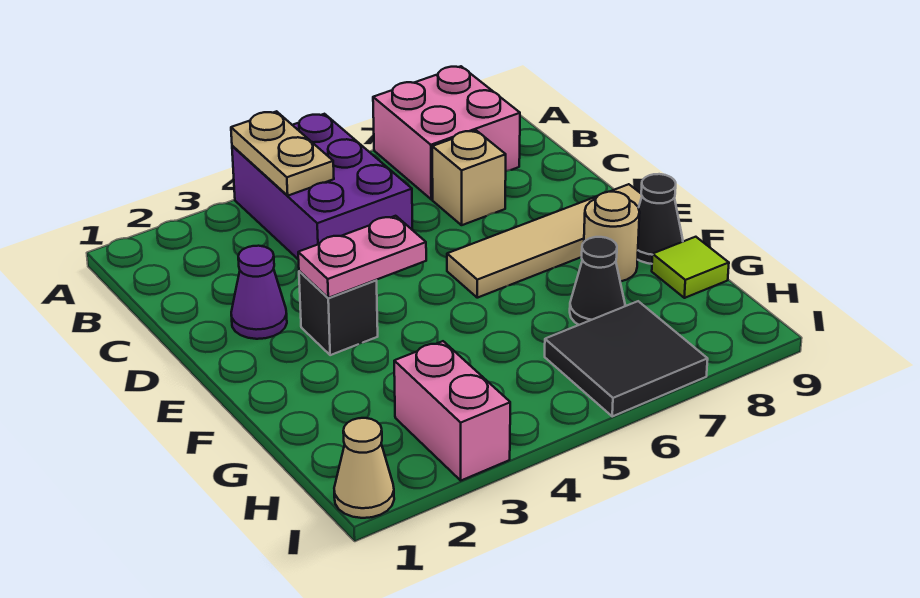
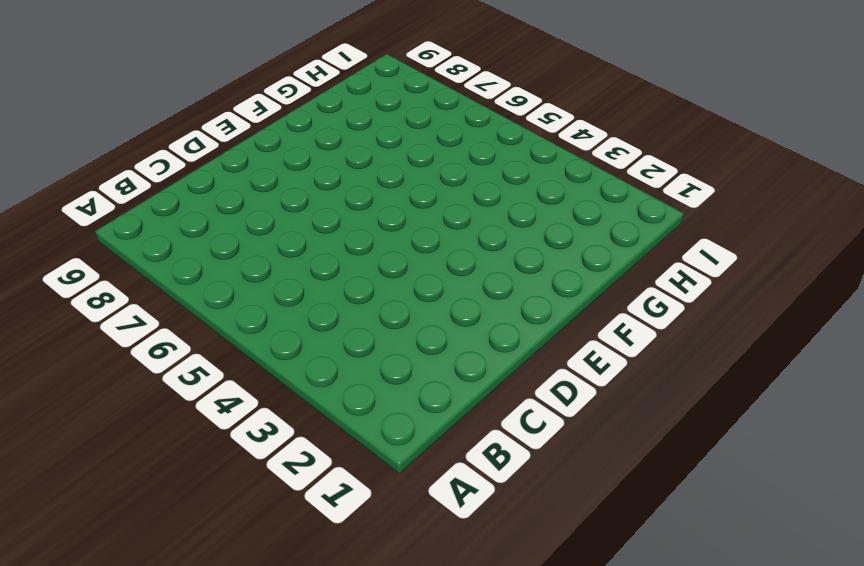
none -> purple brick A4:C5 level 1
none -> pink brick A7:B8 level 1
none -> tan brick C7 level 1

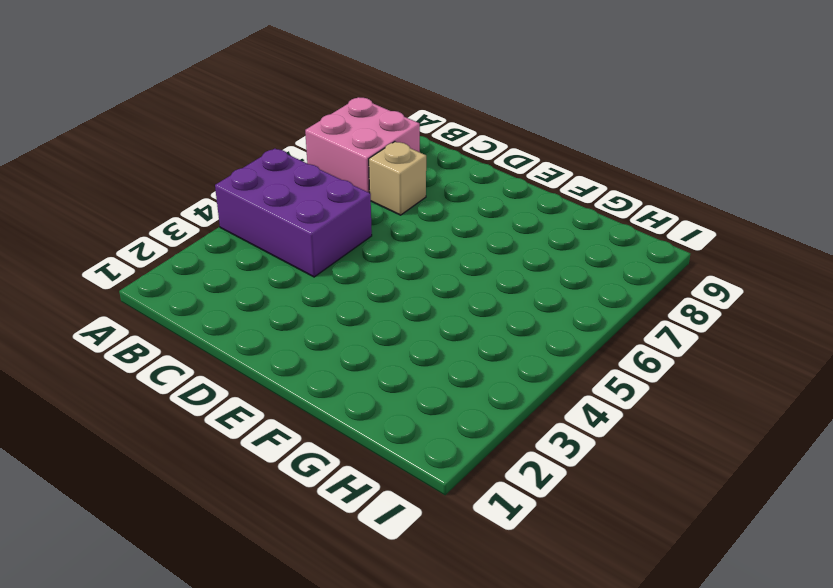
none -> purple cone D2 level 1
none -> black brick E3 level 1
none -> tan tile E6:E9 level 1

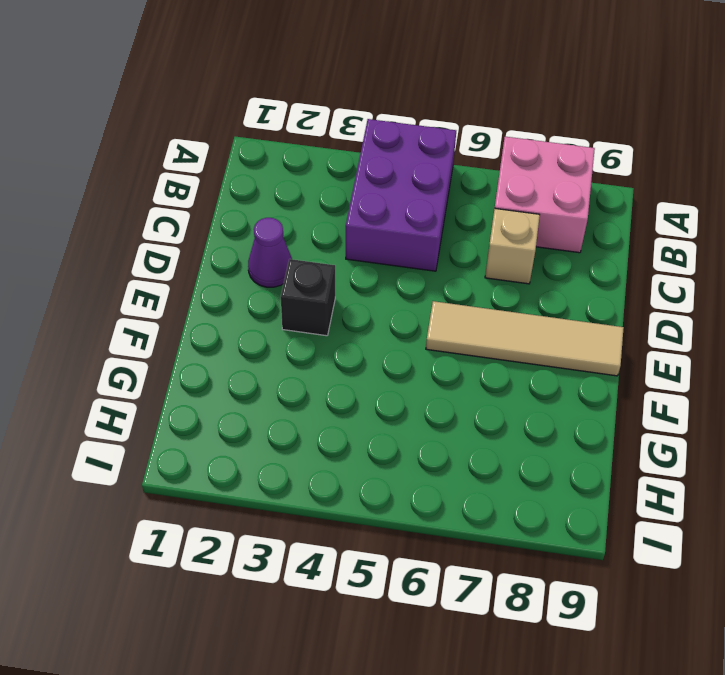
none -> tan round brick F8 level 1
none -> black cone F9 level 1
none -> black cone G7 level 1

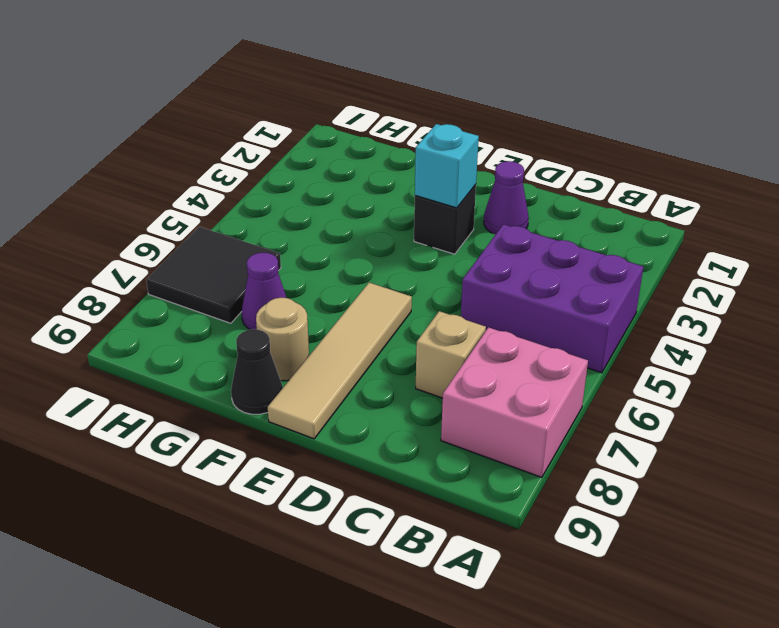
cyan brick E3 level 2 -> pink plate E3:E4 level 2
purple cone G7 level 1 -> black cone G7 level 1
none -> lime tile G9 level 1
none -> pink brick H3:I3 level 1
none -> tan cone I1 level 1

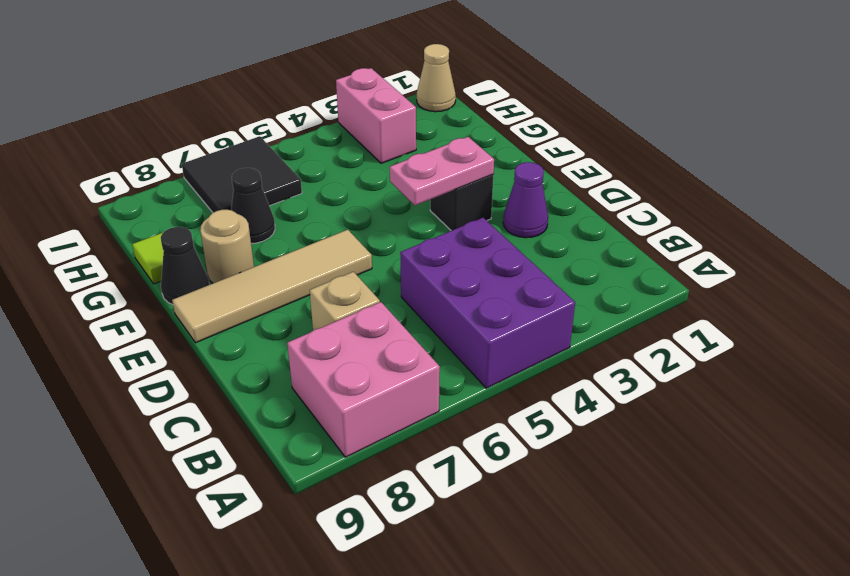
none -> tan plate A4:B4 level 2

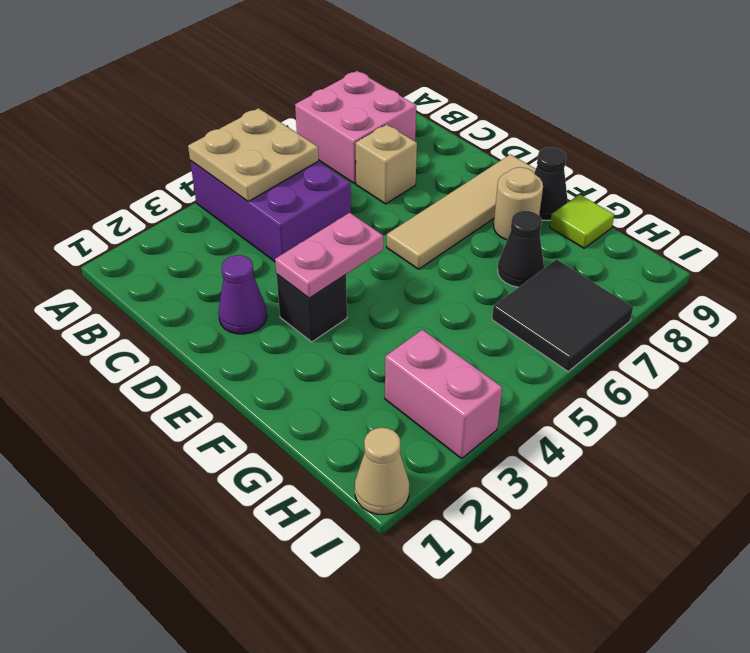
tan plate A4:B5 level 2 -> tan plate A4:B4 level 2

